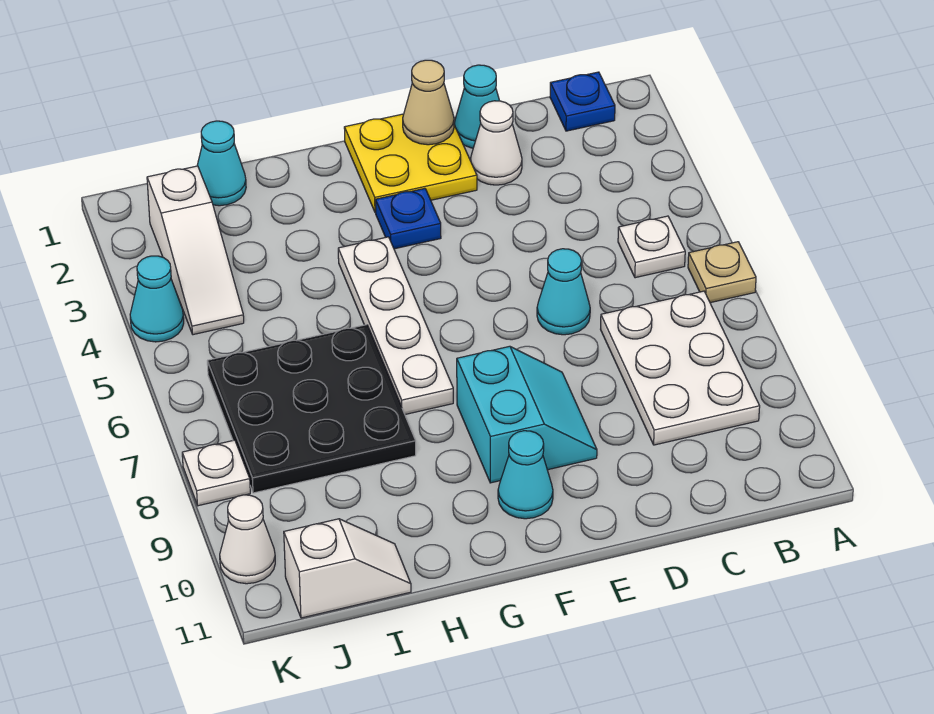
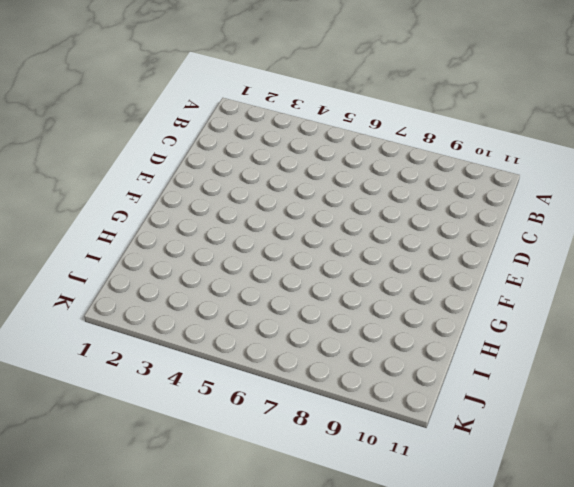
none -> tan plate A6 level 1
none -> blue plate B1 level 1
none -> white plate B5 level 1

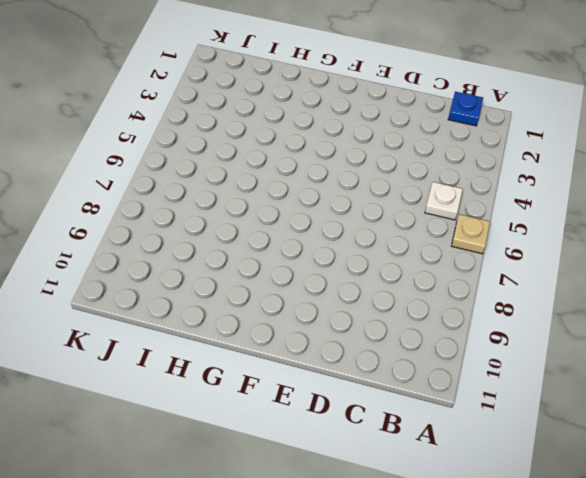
none -> white plate B7:C9 level 1
none -> cyan cone D1 level 1
none -> white cone D2 level 1

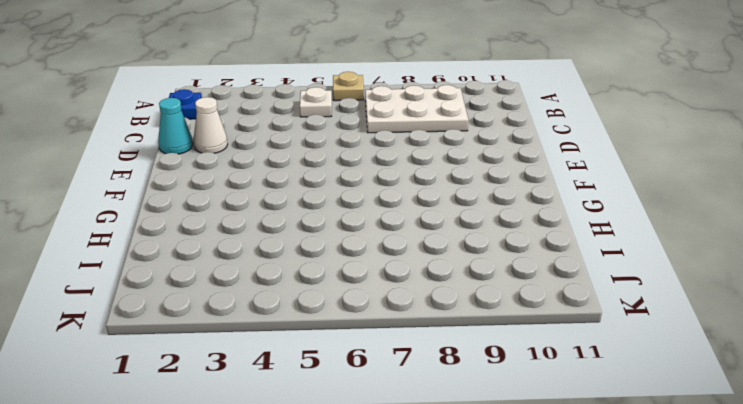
none -> cyan cone D6 level 1
none -> yellow plate E1:F2 level 1
none -> cyan slope E8:F9 level 1 top F

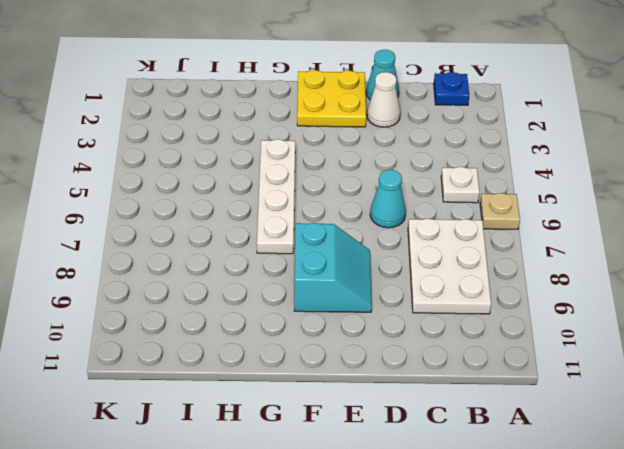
none -> blue plate F3 level 1
none -> cyan cone F10 level 1
none -> black plate H6:J8 level 1

